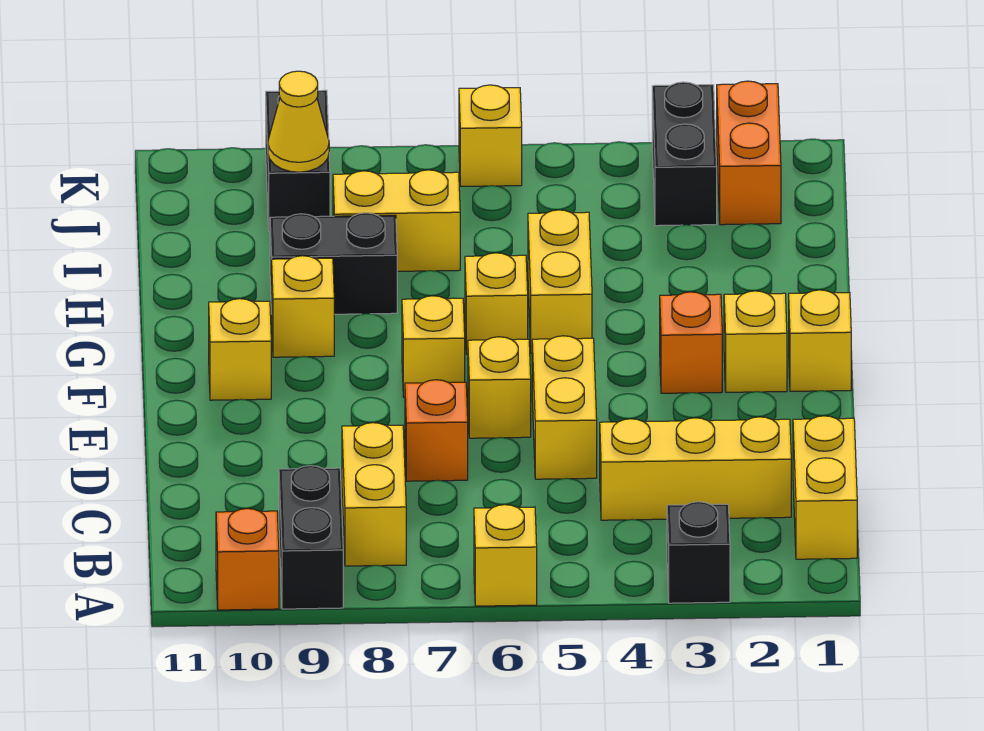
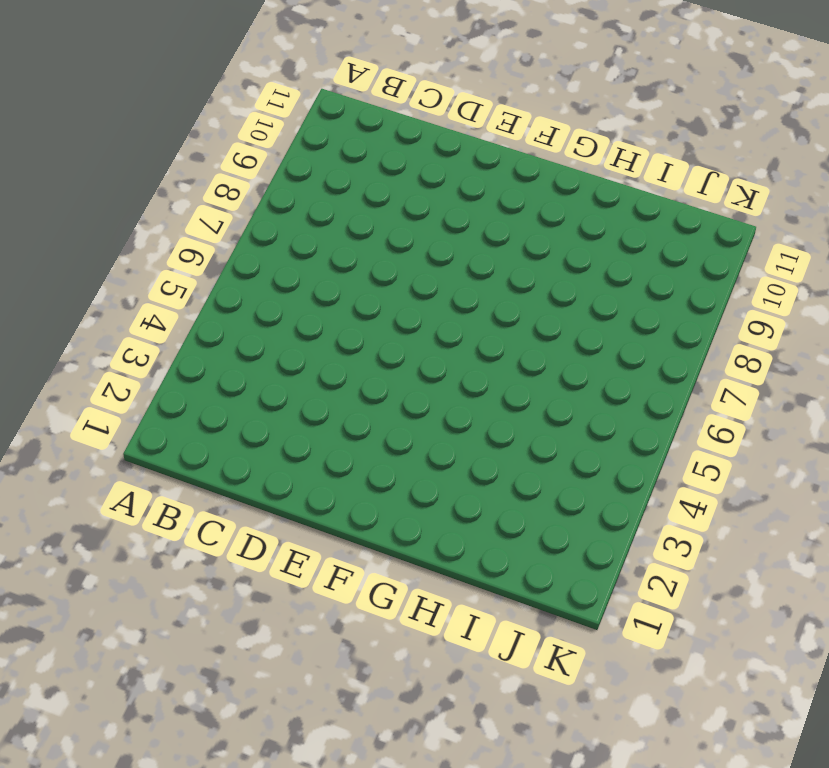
none -> black brick A3 level 1
none -> yellow brick A6 level 1
none -> black brick A9:B9 level 1

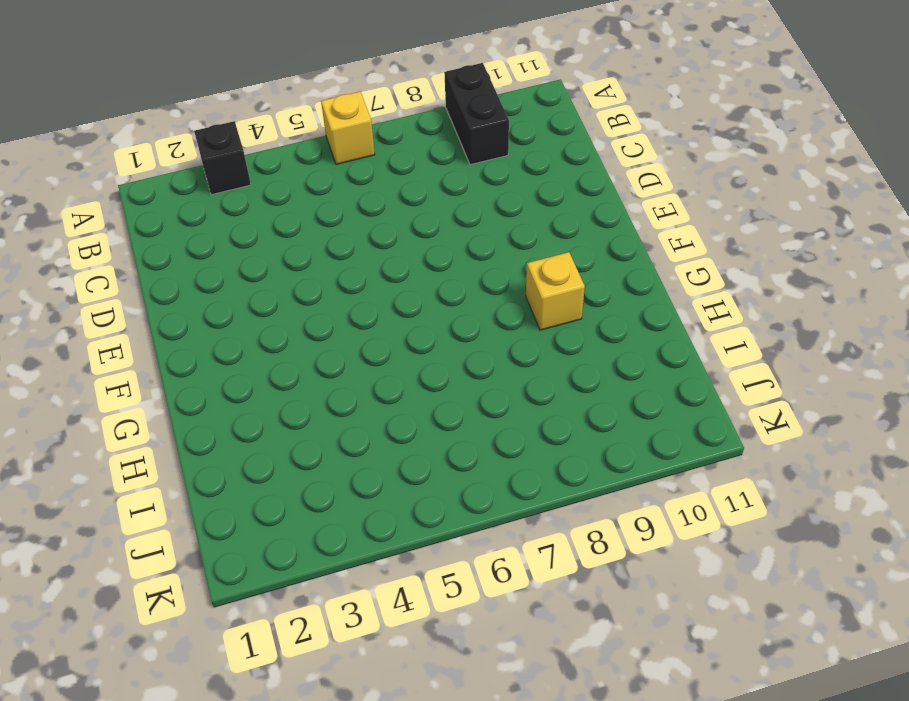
none -> orange brick A10 level 1
none -> yellow brick B1:C1 level 1
none -> yellow brick B8:C8 level 1

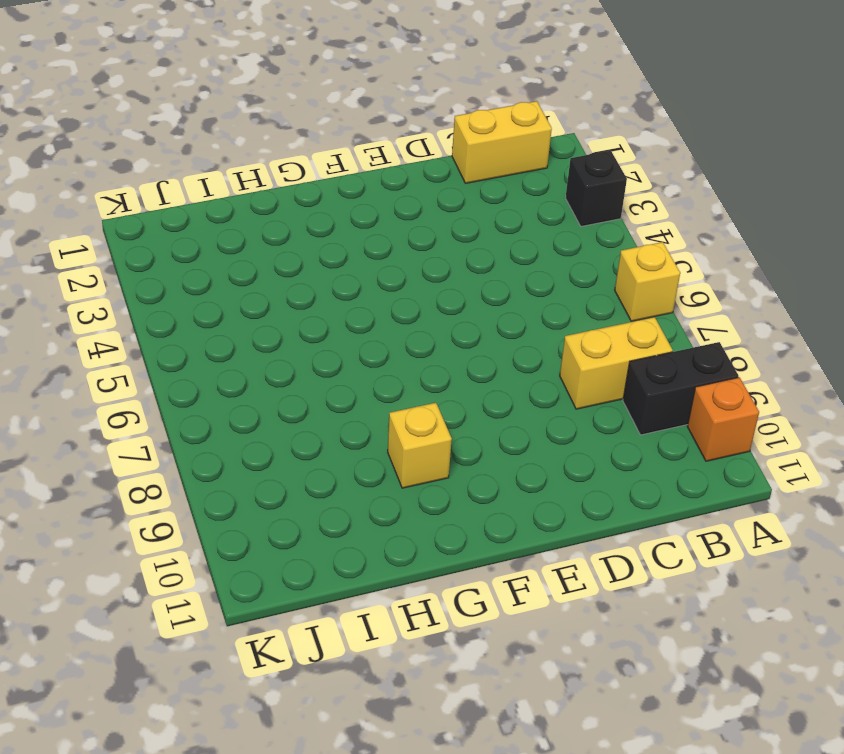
none -> yellow brick C2:C4 level 1
none -> yellow brick D5:E5 level 1
none -> orange brick D7 level 1

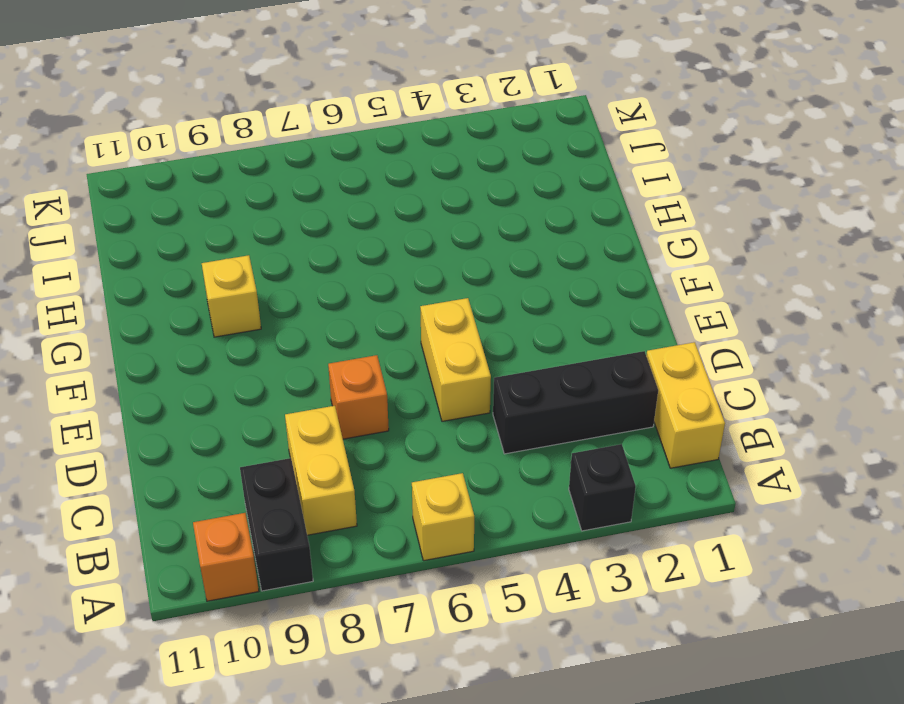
black brick C2:C4 level 1 -> yellow brick C2:C4 level 1
none -> yellow brick E6 level 1
none -> yellow brick F1 level 1
none -> yellow brick F2 level 1

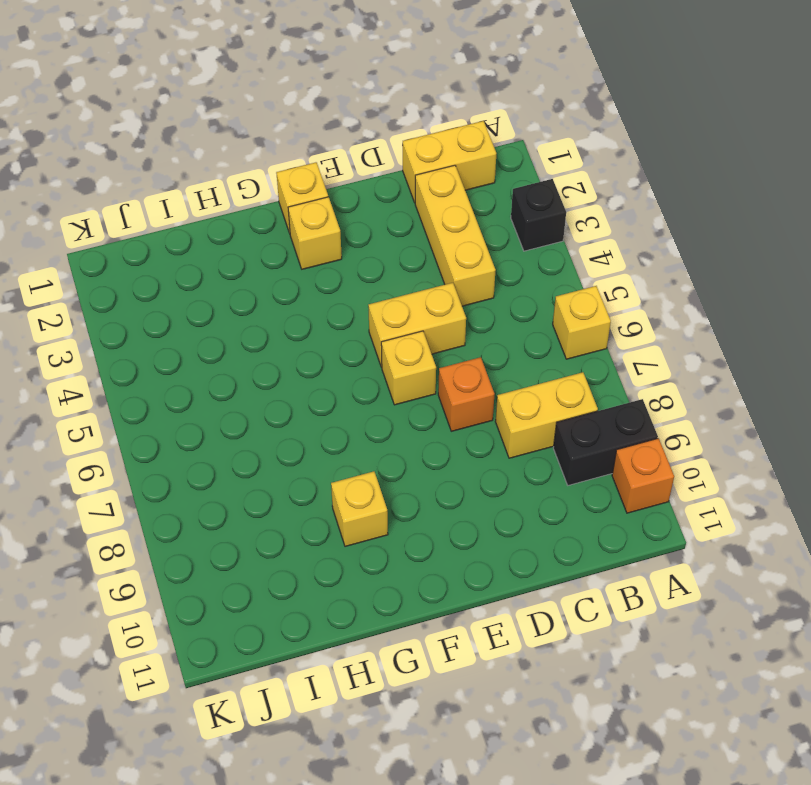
none -> orange brick F3 level 1
none -> yellow brick F7 level 1
none -> yellow brick F10 level 1

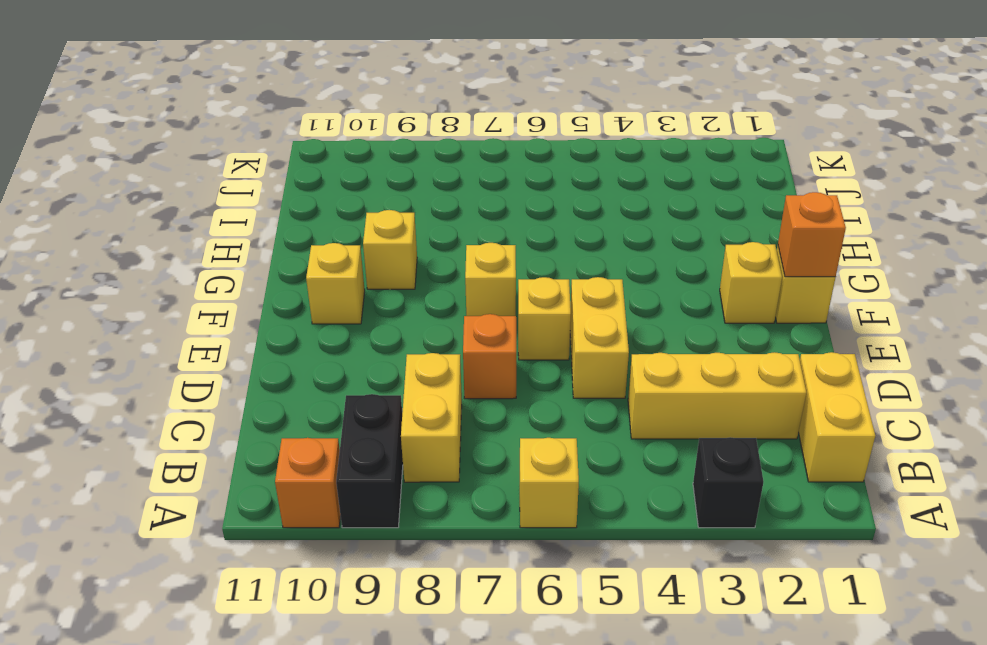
orange brick F1 level 2 -> orange brick F3 level 1
none -> yellow brick G5:H5 level 1
none -> yellow brick G6 level 1
none -> black brick H8:H9 level 1

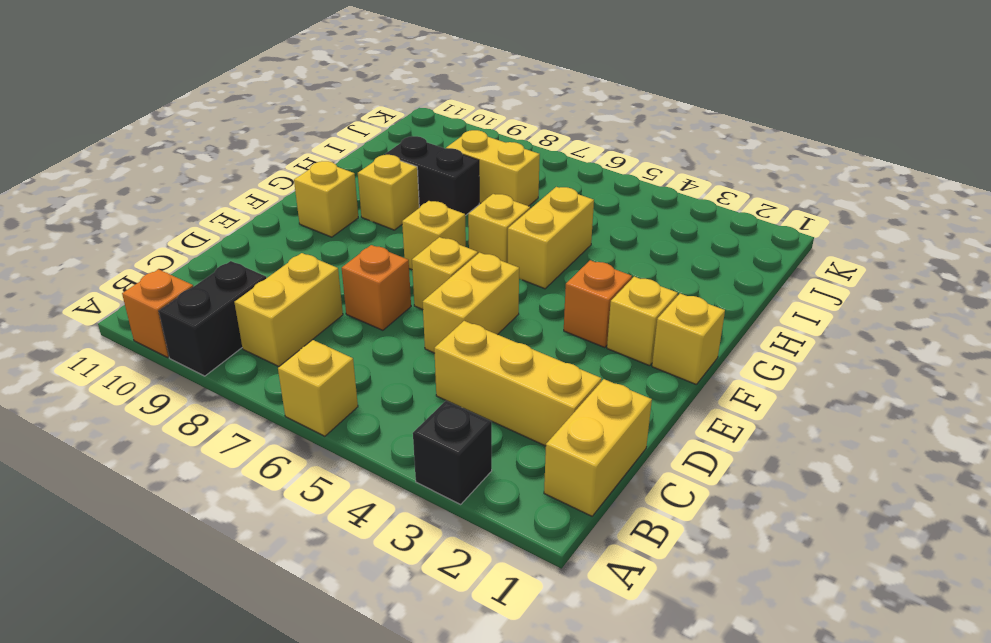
none -> orange brick J2:K2 level 1
none -> black brick J3:K3 level 1
none -> black brick J9:K9 level 1

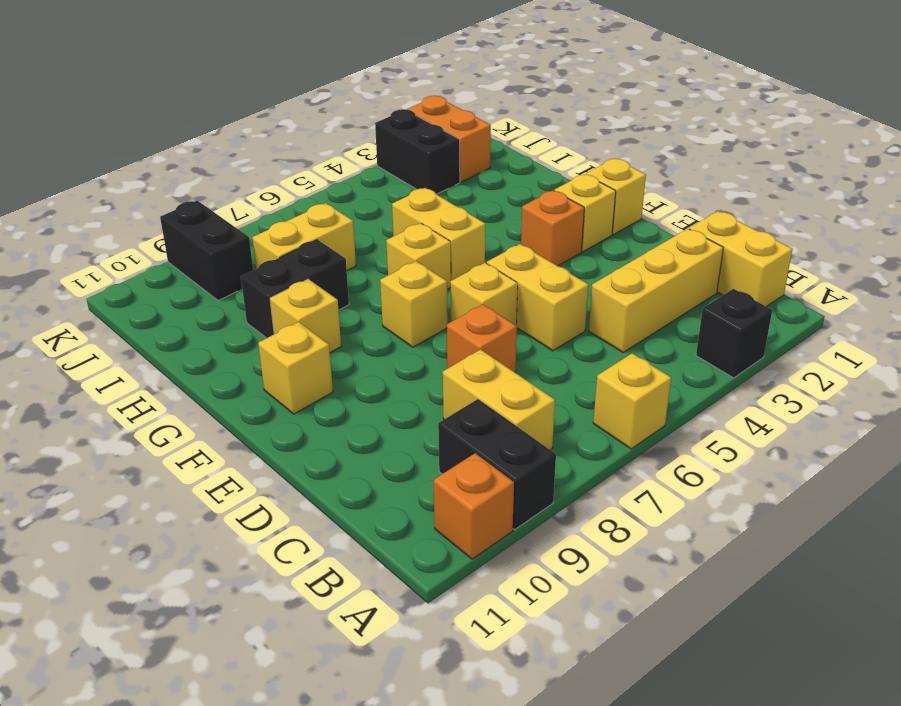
none -> yellow brick K6 level 1
none -> yellow cone J9 level 2

